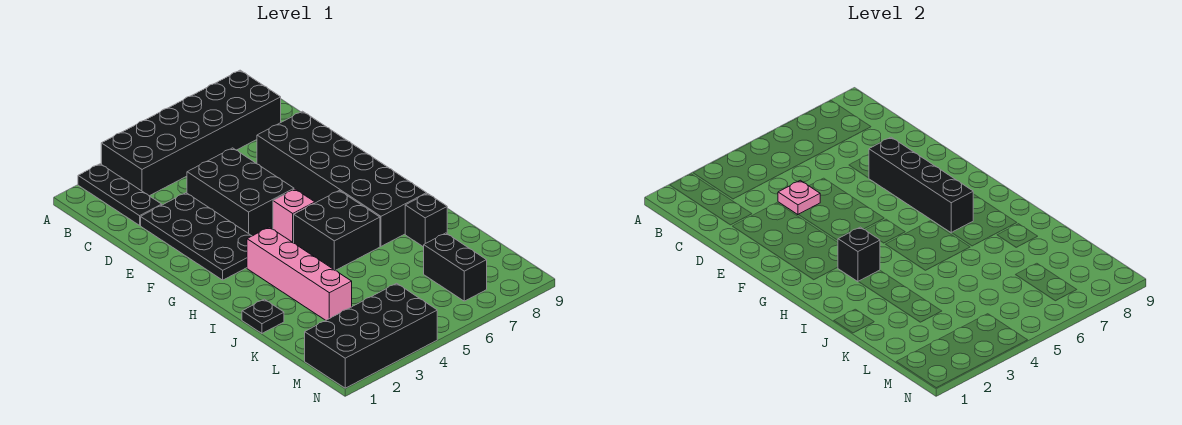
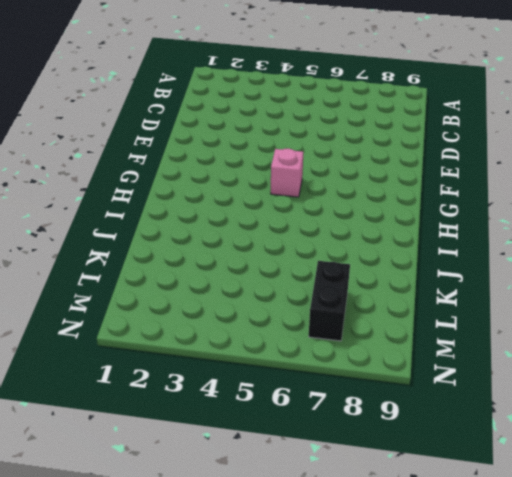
none -> black plate A2:C2 level 1
none -> black brick A3:B8 level 1
none -> black plate D2:G3 level 1

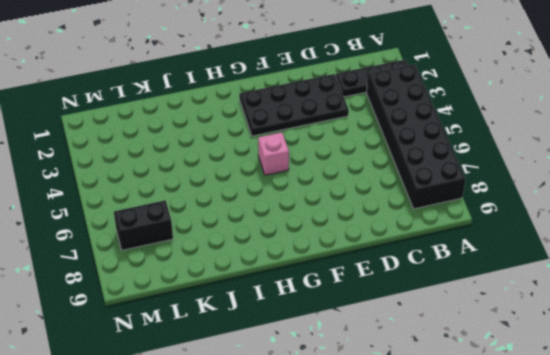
none -> black brick D4:F5 level 1
none -> black brick D7:I8 level 1
none -> pink brick H3:K3 level 1

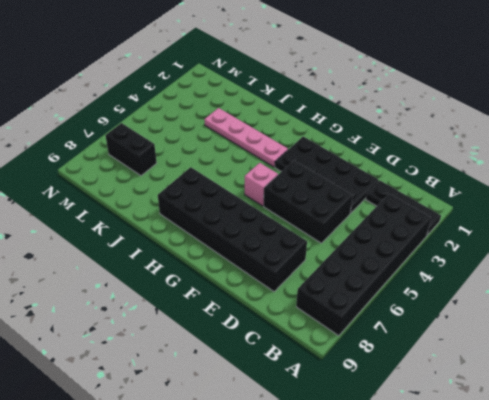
pink plate H3:K3 level 1 -> pink brick H3:K3 level 1
none -> black brick H5:I6 level 1
none -> black plate J1 level 1
none -> black brick J8 level 1

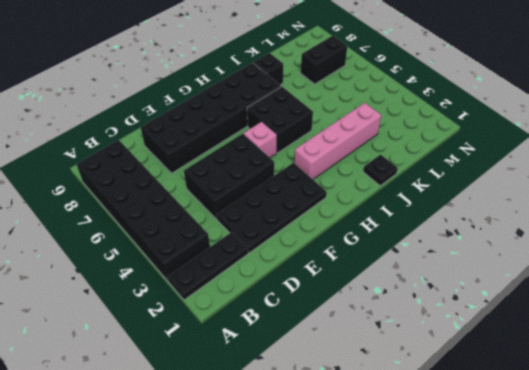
none -> black brick M1:N4 level 1
none -> pink plate D4 level 2
none -> black brick E7:H7 level 2

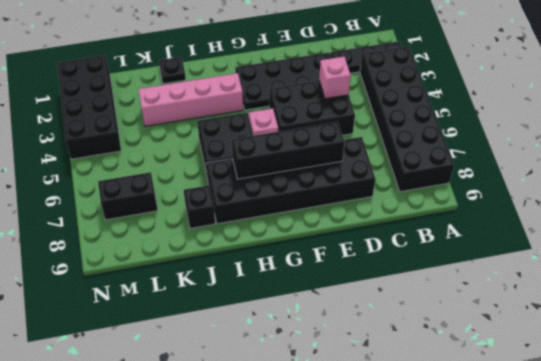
pink brick D4 level 2 -> pink plate D4 level 2
none -> black brick H3 level 2

